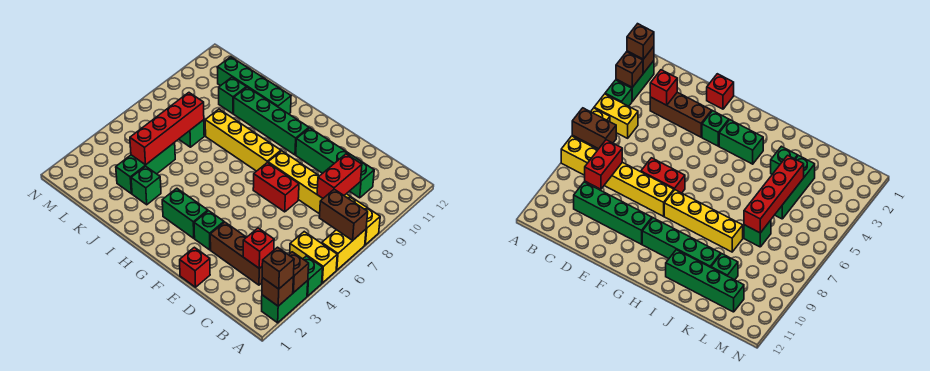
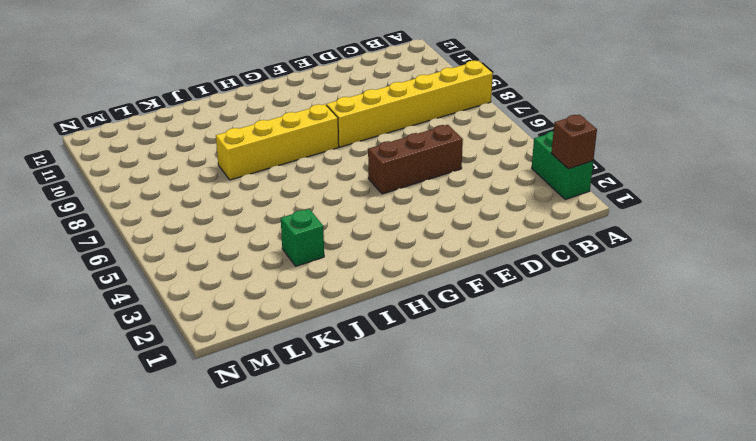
brown brick D5:F5 level 1 -> brown brick C3:E3 level 1
none -> green brick A4 level 1
none -> yellow brick A5:B5 level 1
none -> yellow brick A6:A7 level 1

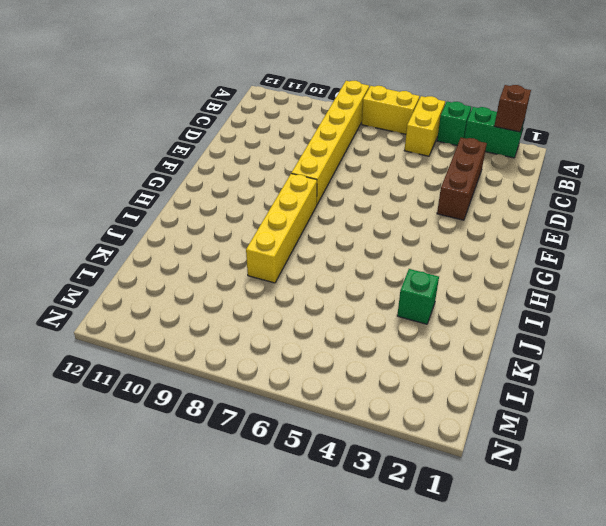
none -> green brick C10:F10 level 1
none -> red brick E1 level 1
none -> red brick E7:F7 level 1

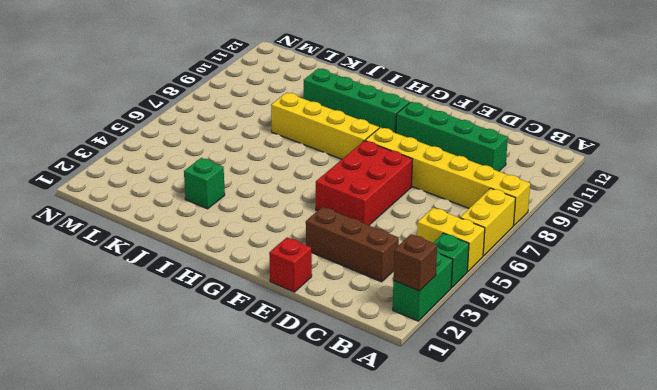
red brick E5:F7 level 1 -> red brick E7:F7 level 1
none -> green brick F3 level 1
none -> green brick G3:H3 level 1
none -> green brick I11:L11 level 1

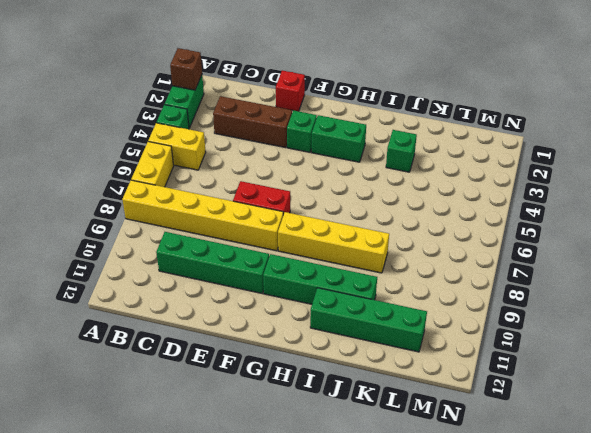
none -> green brick K3:K5 level 1
none -> green brick K7 level 1
none -> green brick K10 level 1

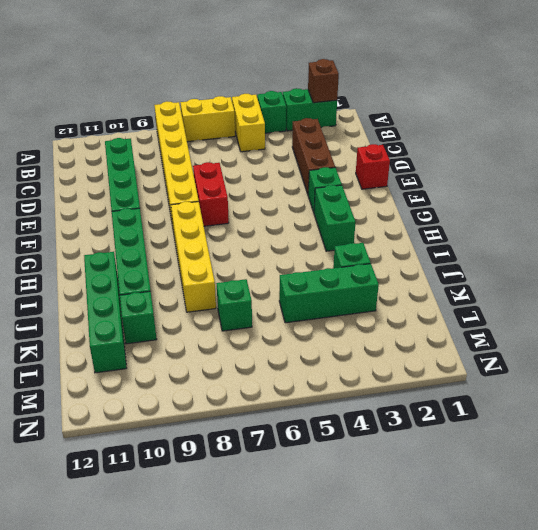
none -> brown brick A3 level 2
none -> brown brick A7:B7 level 2
none -> red brick C3 level 2

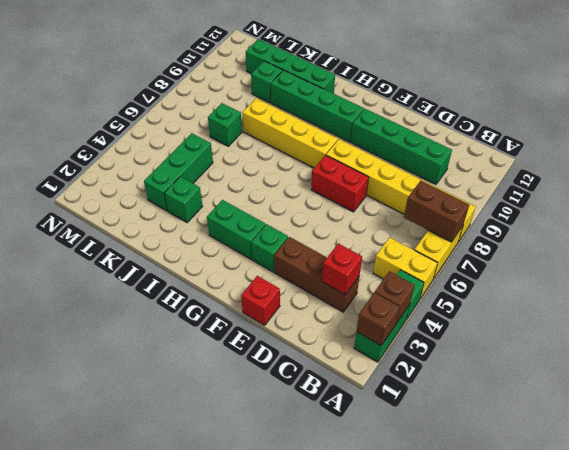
none -> red brick C8:C9 level 2
none -> red brick K4:K7 level 2
none -> brown brick A2 level 3

